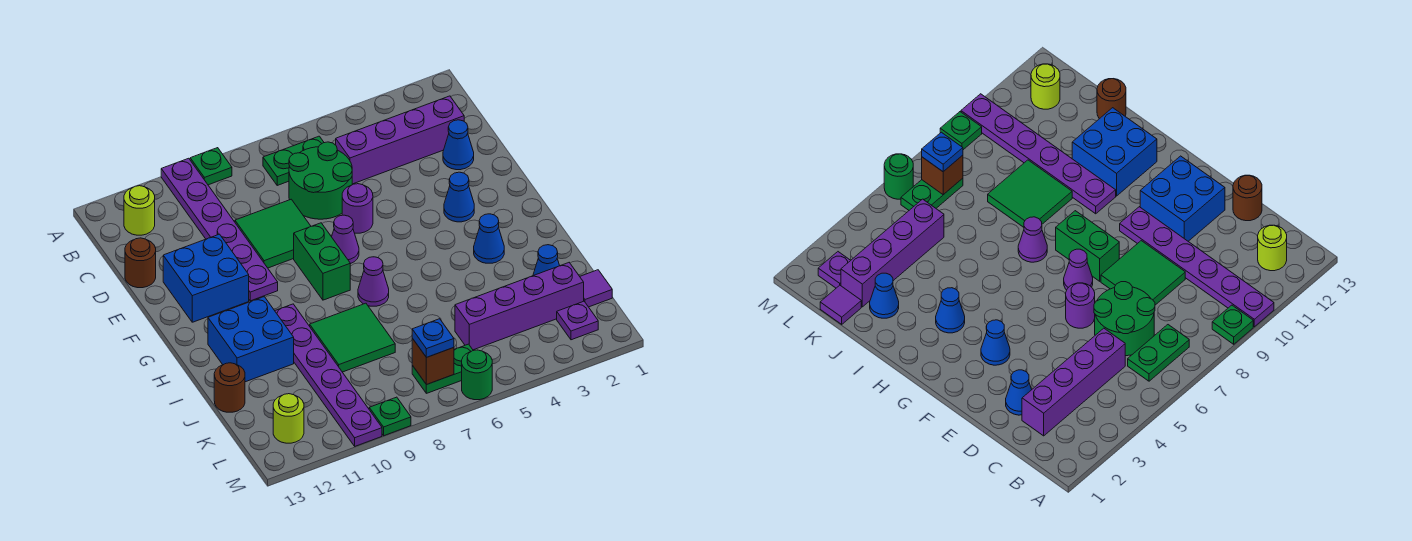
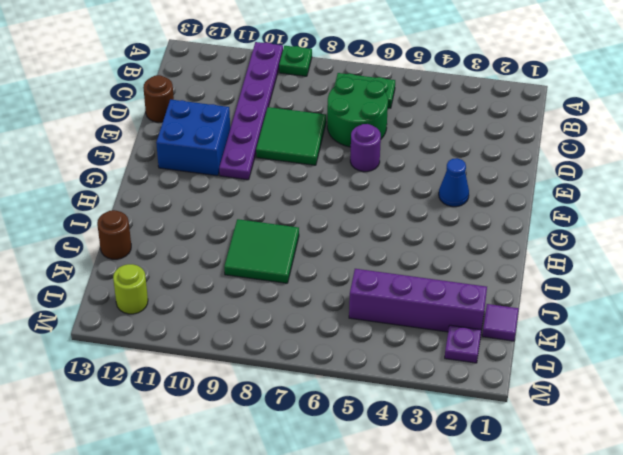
none -> lime round brick B12 level 1
none -> purple brick C2:C5 level 1
none -> blue cone D2 level 1
none -> purple cone F7 level 1

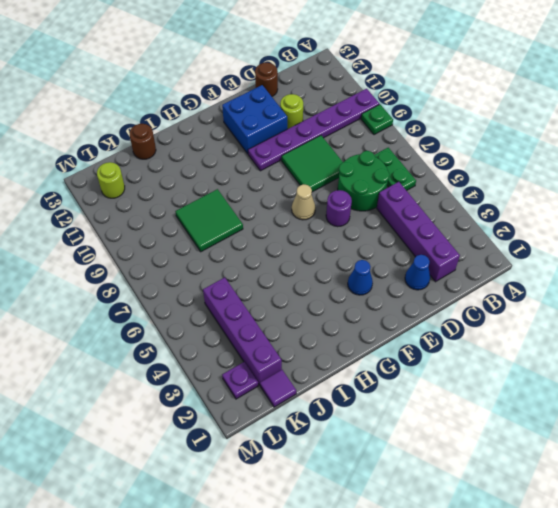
lime round brick D11 level 1 -> lime round brick B12 level 1
tan cone F7 level 1 -> purple cone F7 level 1
none -> green brick F8:G8 level 1
none -> blue cone H3 level 1
none -> purple cone H7 level 1
none -> purple plate H10:M10 level 1

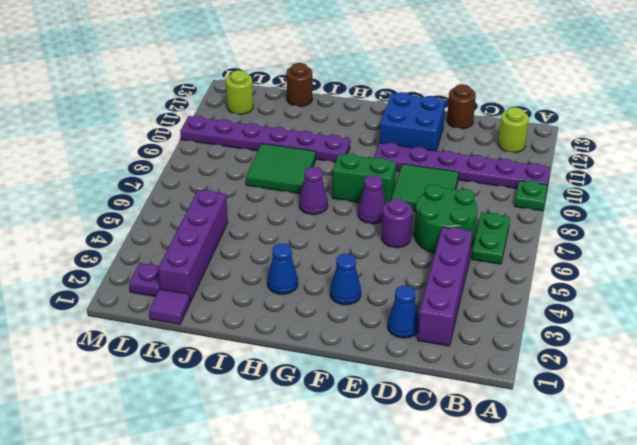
none -> blue brick H11:I12 level 1
none -> blue cone J2 level 1
none -> green plate L6:L7 level 1
none -> green round brick M6 level 1

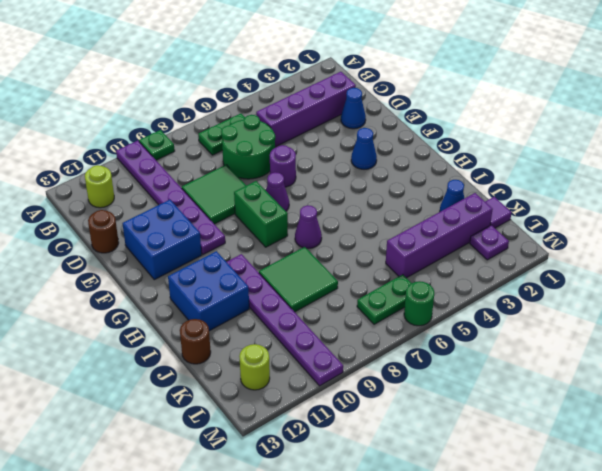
none -> blue cone H3 level 1
none -> green plate M9 level 1
none -> brown brick L7 level 2
none -> blue plate L7 level 3

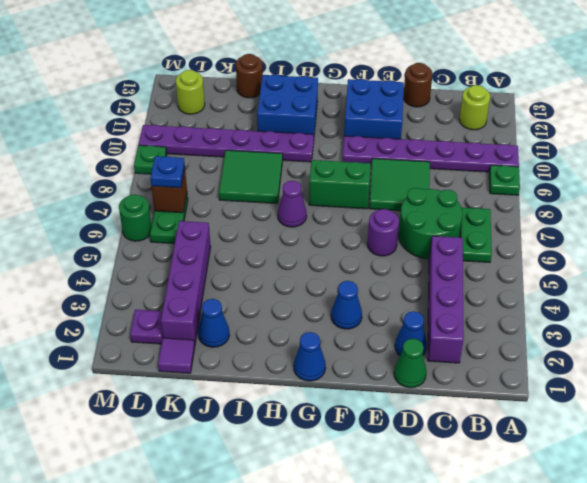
green cone D1 level 1 -> none
blue cone G1 level 1 -> blue cone H3 level 1
none -> purple cone F7 level 1

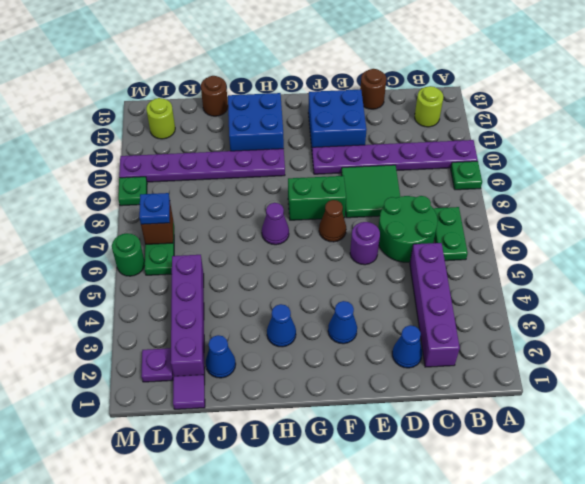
brown cone F7 level 1 -> purple cone F7 level 1
none -> green tile I8:J9 level 1

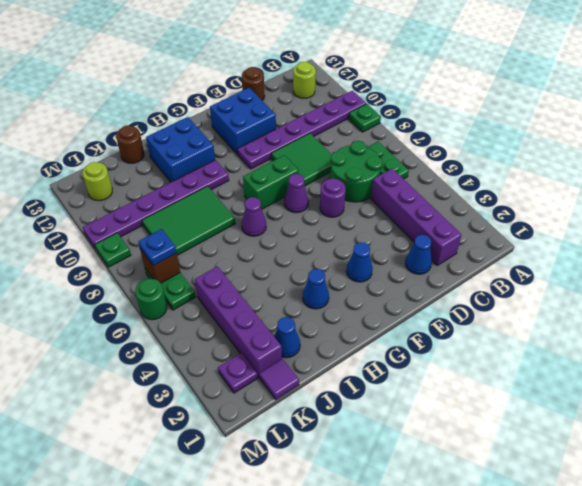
green tile I8:K9 level 1 -> green tile I8:J9 level 1

